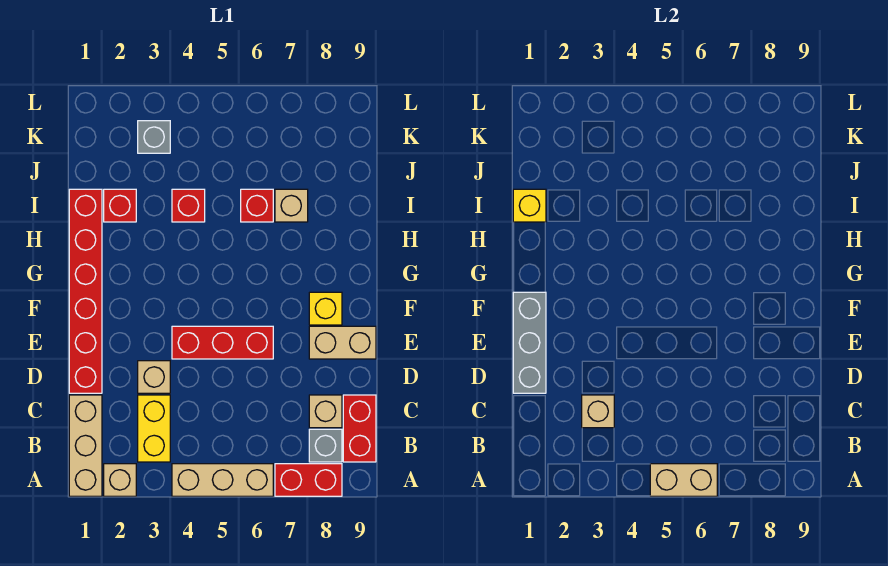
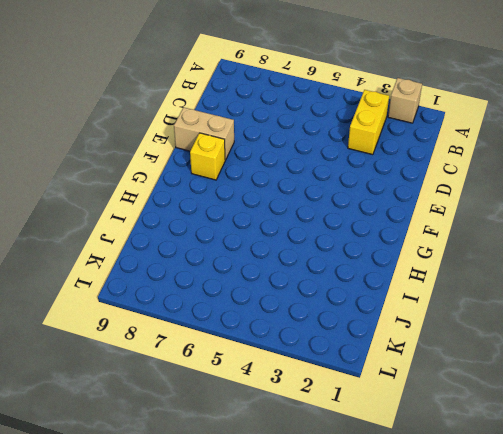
none -> tan brick A1:C1 level 1
none -> tan brick A4:A6 level 1
none -> red brick A7:A8 level 1

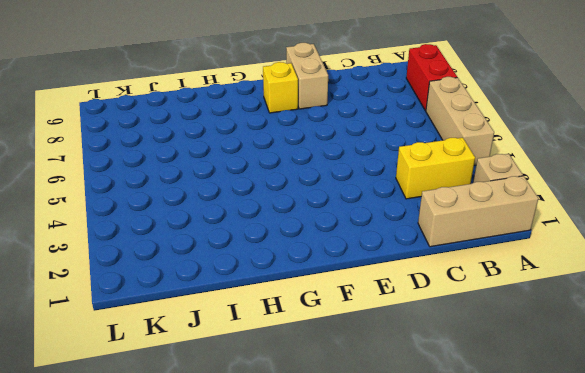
none -> grey brick B8 level 1
none -> red brick B9:C9 level 1
none -> tan brick C8 level 1

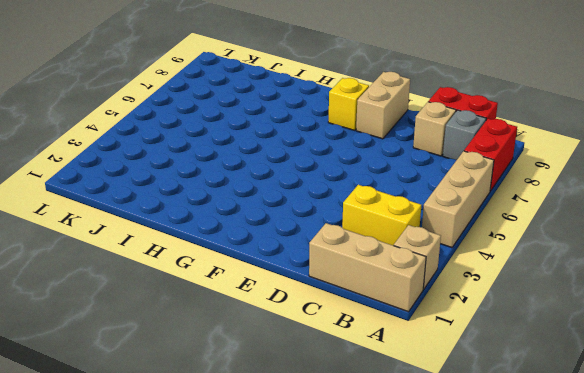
none -> red brick D1:I1 level 1
none -> tan brick D3 level 1
none -> red brick E4:E6 level 1

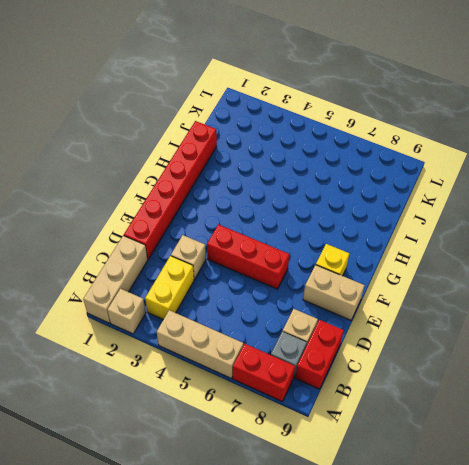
none -> red brick I2 level 1
none -> red brick I4 level 1
none -> red brick I6 level 1

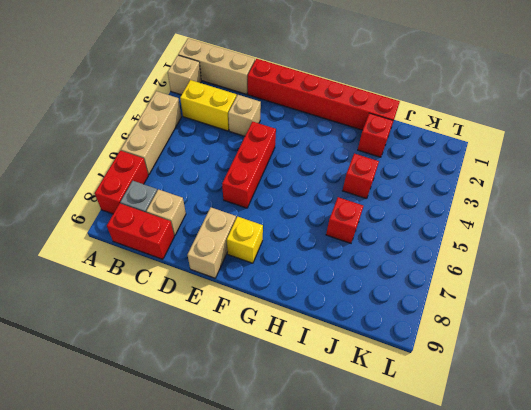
none -> tan brick I7 level 1
none -> grey brick K3 level 1
none -> tan brick A5:A6 level 2

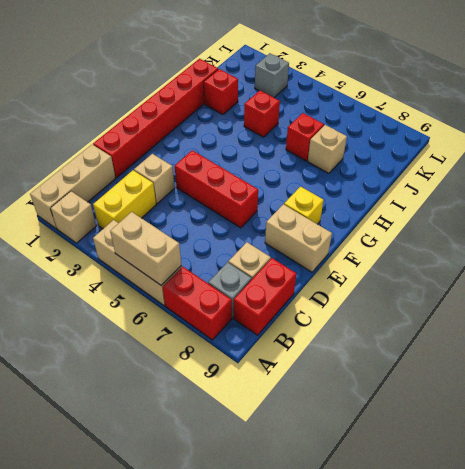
none -> tan brick C3 level 2
none -> grey brick D1:F1 level 2
none -> yellow brick I1 level 2

